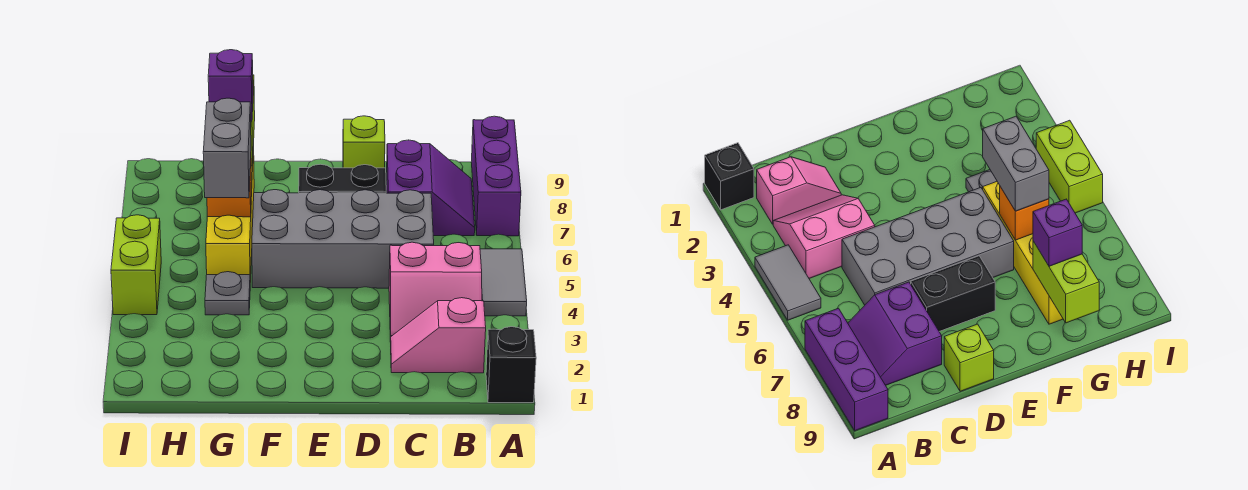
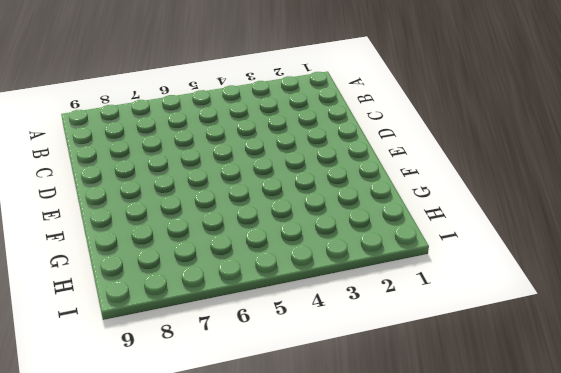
none -> black brick A1 level 1
none -> grey tile A4:A5 level 1
none -> purple brick A7:A9 level 1

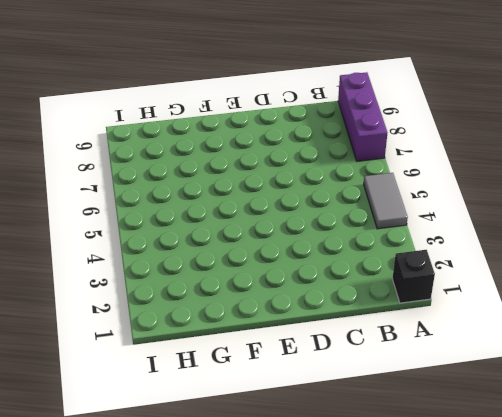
none -> pink slope B2:C2 level 1 top B
none -> pink slope B3:C4 level 1 top 4
none -> purple slope B7:C8 level 1 top C

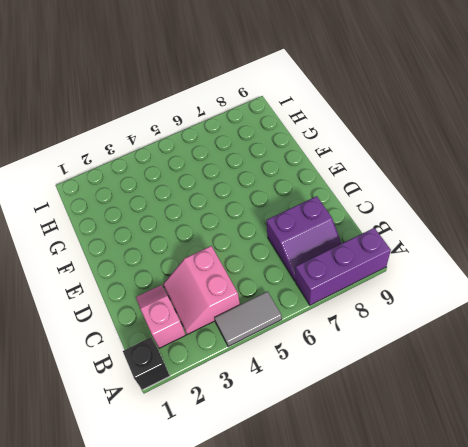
none -> grey brick C5:F6 level 1
none -> black brick D7:E7 level 1
none -> lime brick D9 level 1

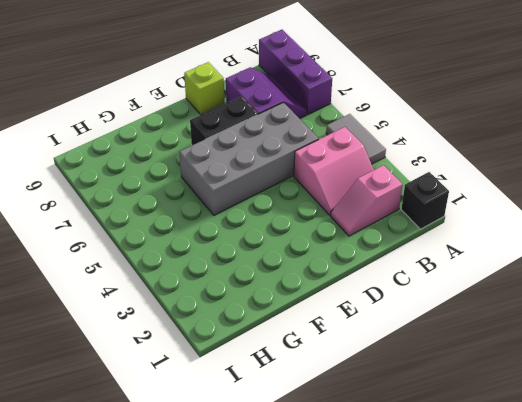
none -> grey plate G4 level 1
none -> yellow brick G5:G8 level 1
none -> lime brick I4:I5 level 1

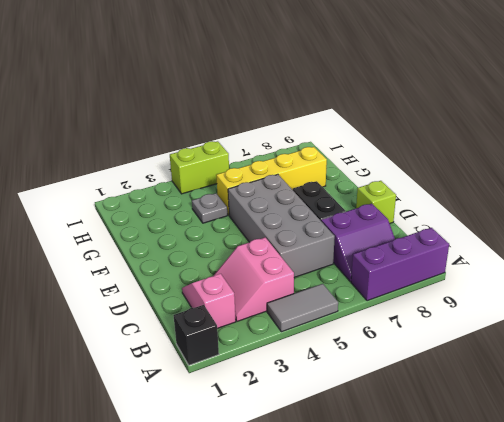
none -> orange brick G6 level 2
none -> lime brick G8:G9 level 2
none -> grey brick G5:G6 level 3

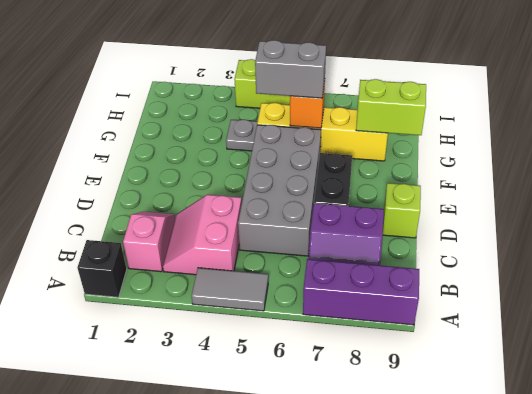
none -> purple brick G8 level 3

